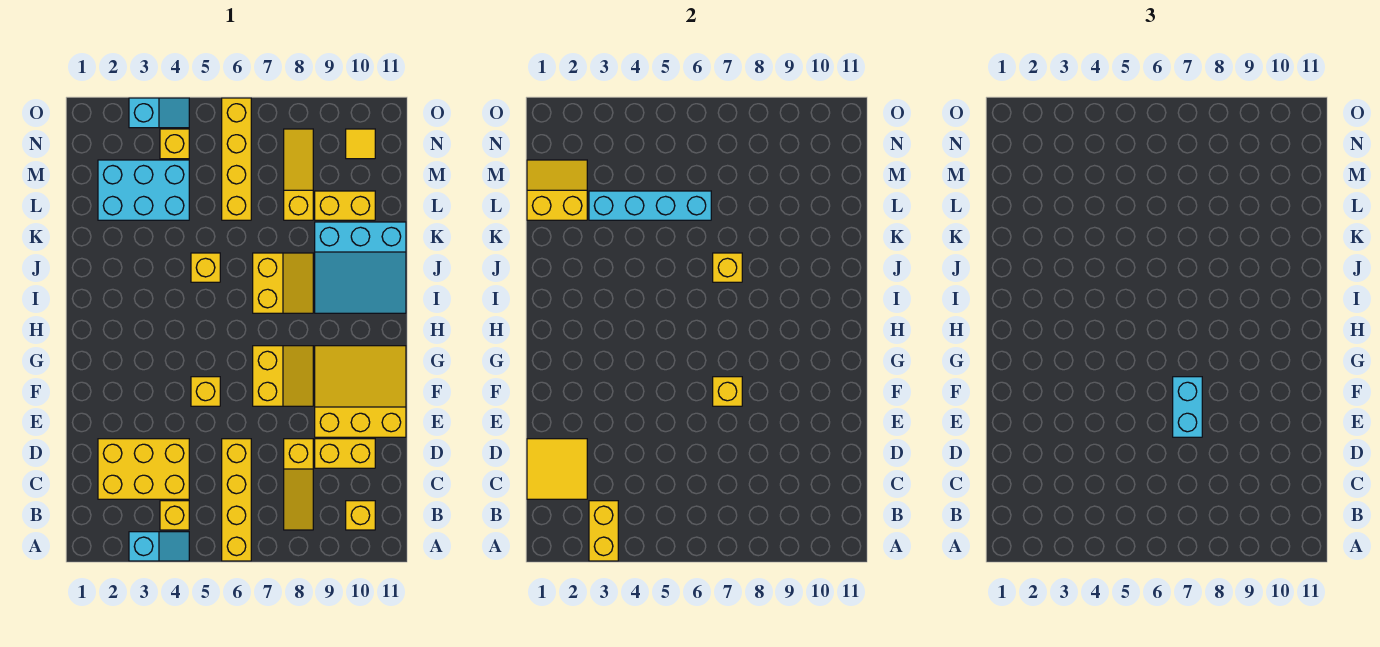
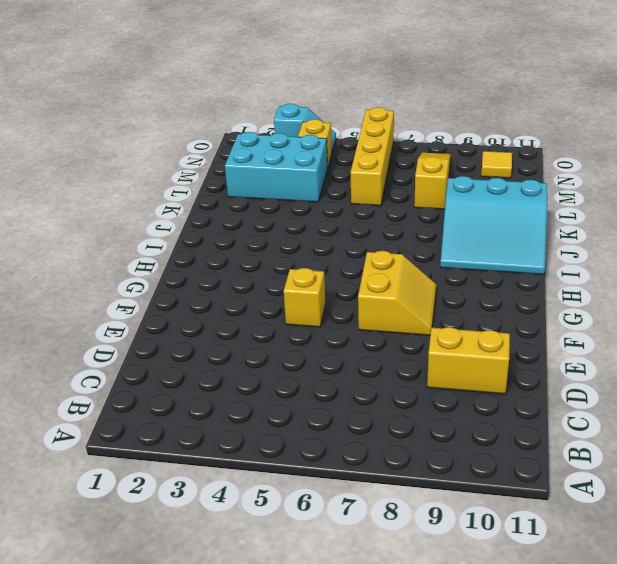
none -> cyan slope A3:A4 level 1 top 3
none -> yellow brick A6:D6 level 1
none -> yellow brick B4 level 1

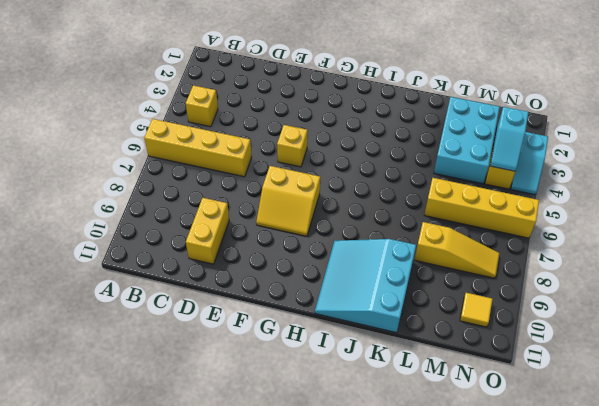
cyan slope N3:N4 level 2 top 3 -> cyan slope A3:A4 level 1 top 3
none -> yellow slope B8:D8 level 1 top D
none -> yellow brick B10 level 1
none -> yellow brick C2:D4 level 1

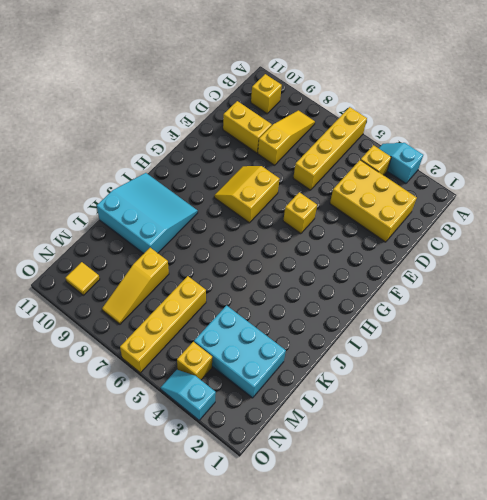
none -> yellow slope E9:G11 level 1 top E
none -> yellow slope I7:J8 level 1 top 7
none -> yellow brick J5 level 1

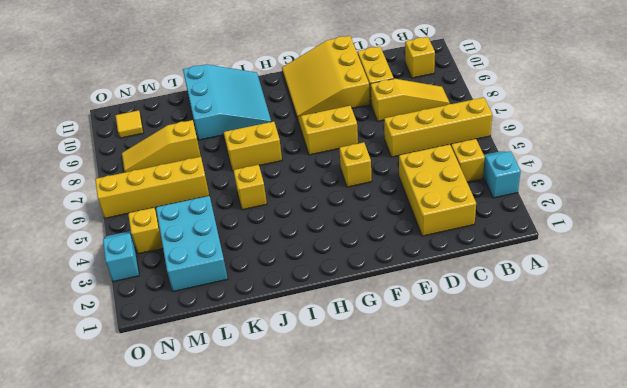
none -> yellow brick L9:L10 level 1
none -> yellow brick A3:B3 level 2
none -> yellow tile C1:D2 level 2

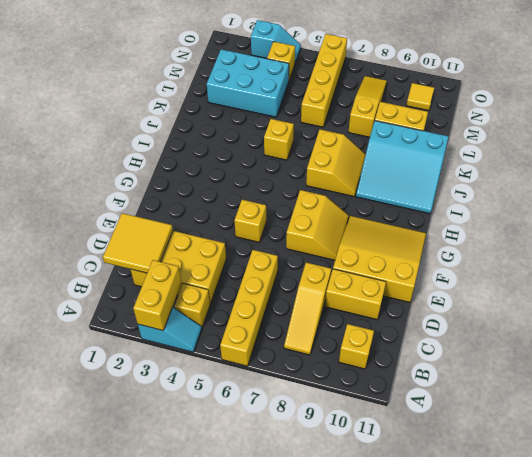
none -> yellow brick F7 level 2
none -> yellow brick J7 level 2
none -> yellow slope L1:M2 level 2 top L

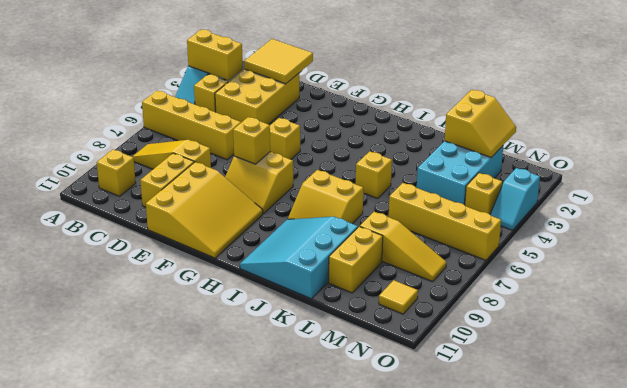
none -> yellow brick J7 level 2
none -> cyan brick L3:L6 level 2
none -> cyan brick E7:F7 level 3

